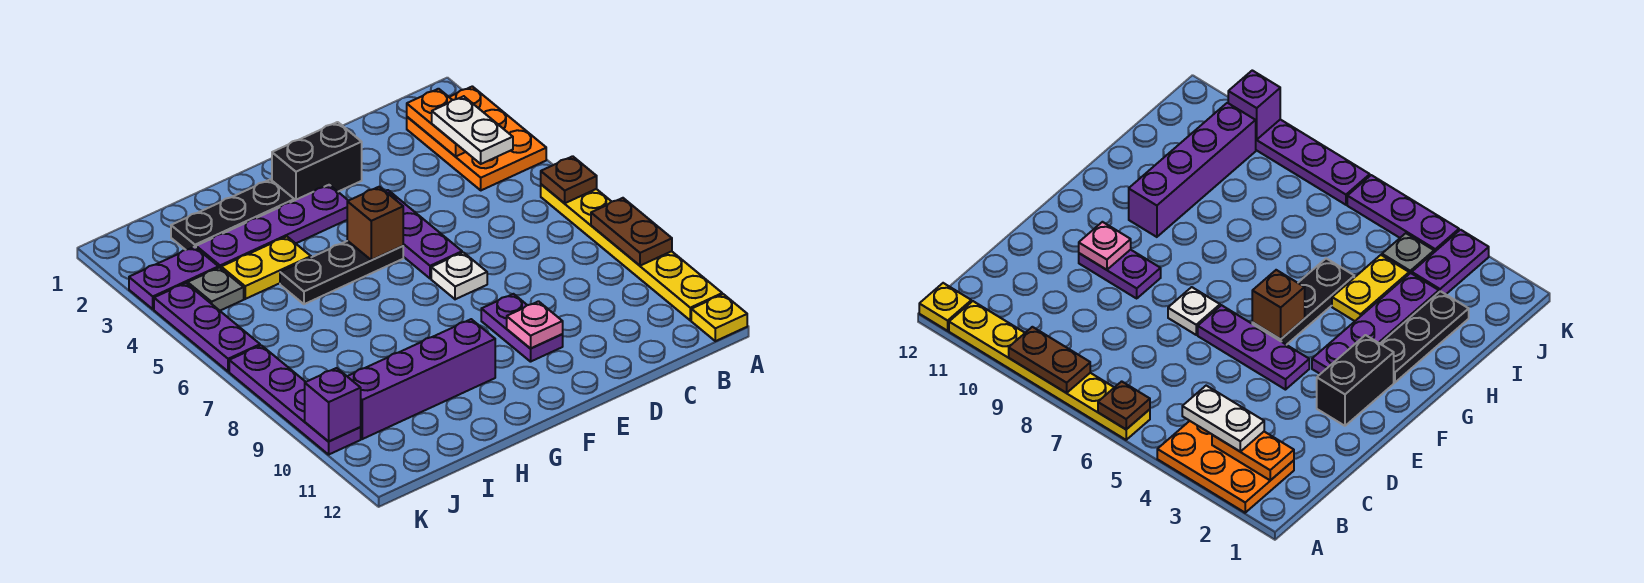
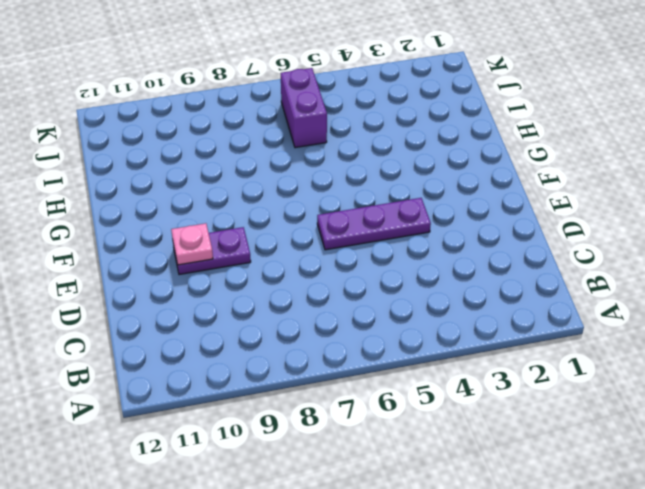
purple brick I6:J6 level 1 -> none
none -> orange plate A2:B4 level 1
none -> yellow plate A6:A11 level 1
none -> yellow plate A12 level 1

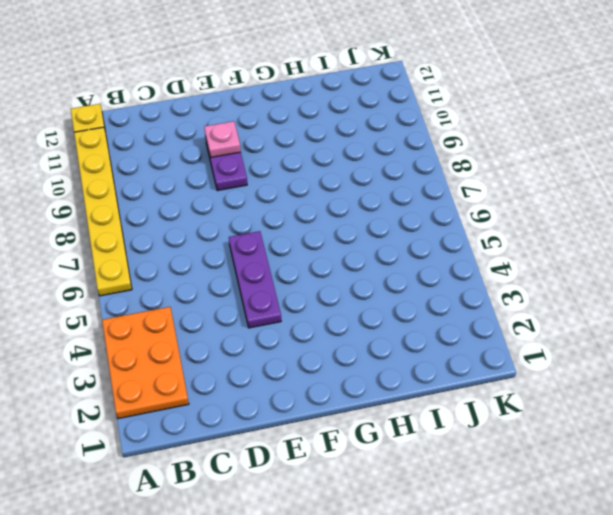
none -> black brick E2:F2 level 1
none -> white plate E7 level 1
none -> purple plate F3:I3 level 1

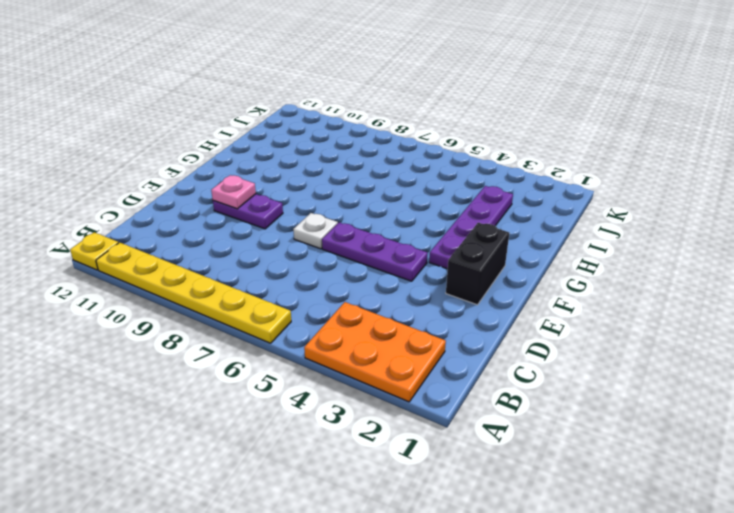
none -> black plate F5:H5 level 1
none -> black plate G2:I2 level 1
none -> purple brick G10:J10 level 1

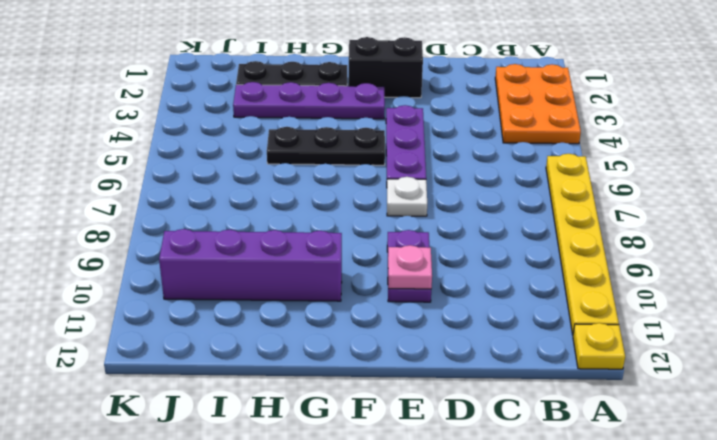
none -> yellow plate H4:I4 level 1
none -> purple plate J3:K3 level 1
none -> grey plate J4 level 1

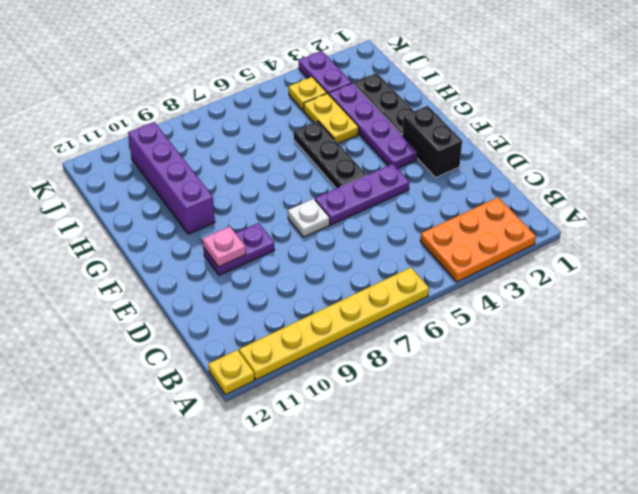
yellow plate J4 level 1 -> grey plate J4 level 1
none -> purple plate K4:K6 level 1
none -> purple plate K7:K10 level 1
none -> brown plate A6 level 2

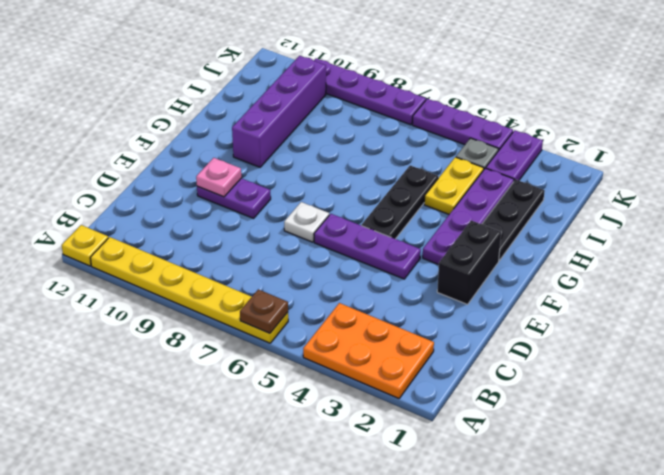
none -> brown plate A8:A9 level 2
none -> orange plate B2:B3 level 2
none -> brown brick F5 level 2

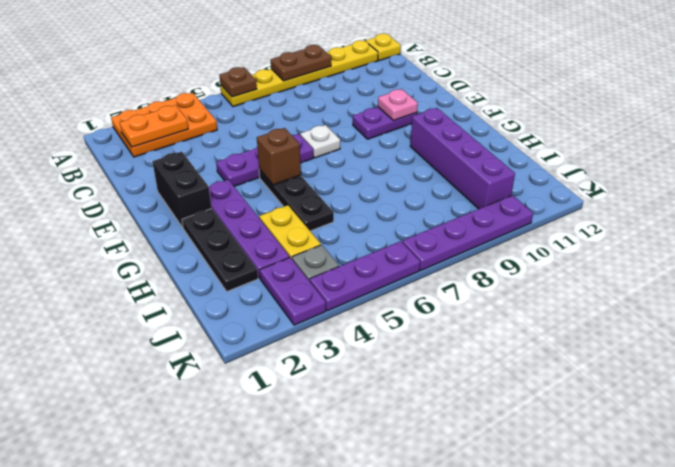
none -> purple brick K10 level 2
none -> white plate B3:B4 level 3

